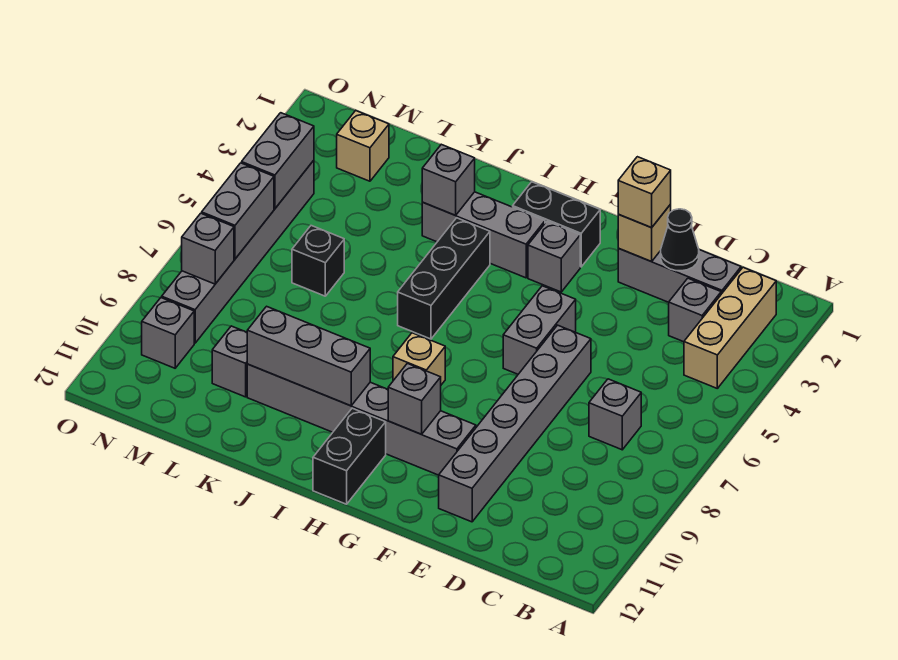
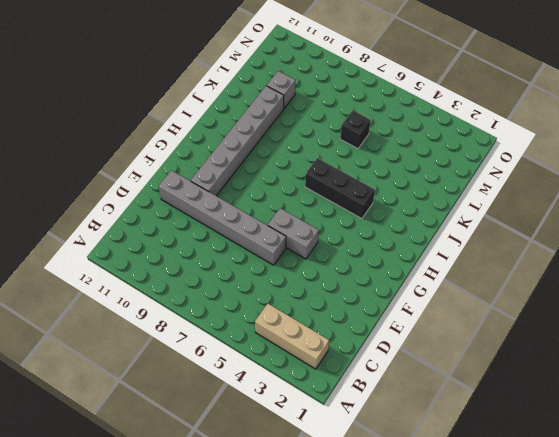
none -> grey brick C2:E2 level 1
none -> grey brick C3 level 1
none -> grey brick C7 level 1

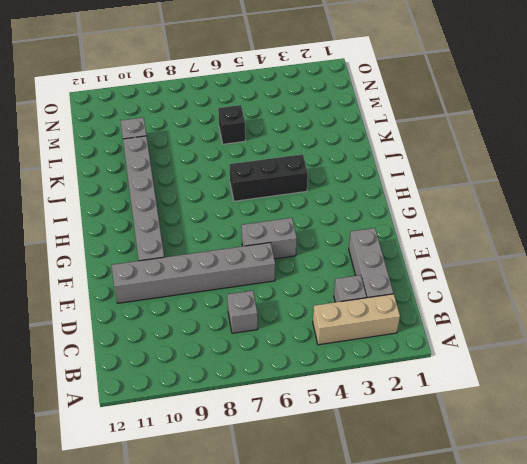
none -> black brick G2:H2 level 1
none -> grey brick G3 level 1
none -> grey brick H3:J3 level 1

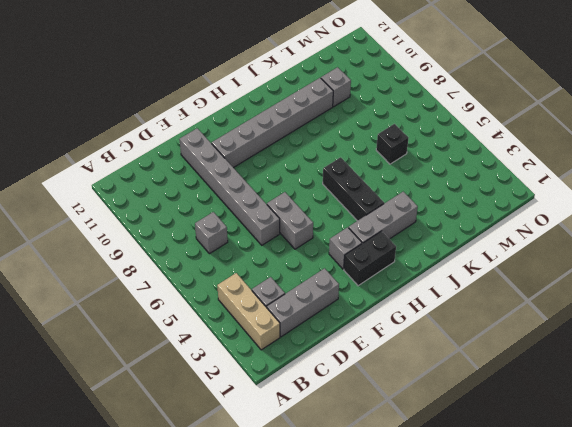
none -> tan brick H8 level 1
none -> black brick H11:H12 level 1
none -> tan brick M2 level 1

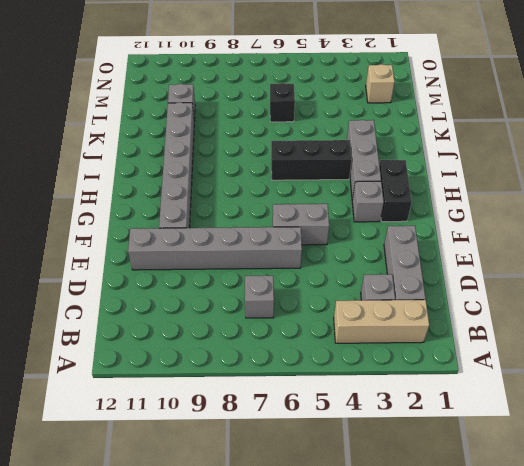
none -> tan brick H8 level 1
none -> black brick H11:H12 level 1
none -> grey brick N4:N9 level 1

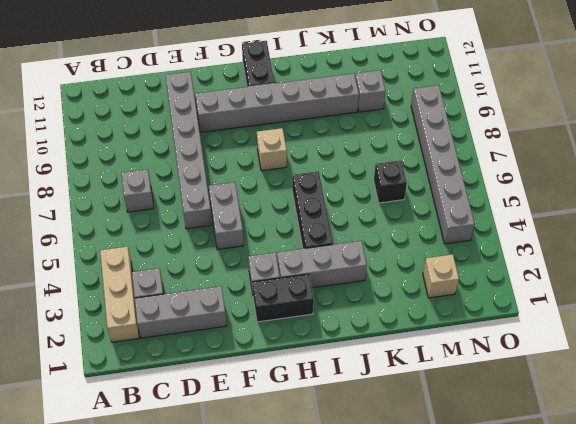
none -> grey brick N10 level 1
none -> black cone D2 level 2
none -> tan brick E2 level 2

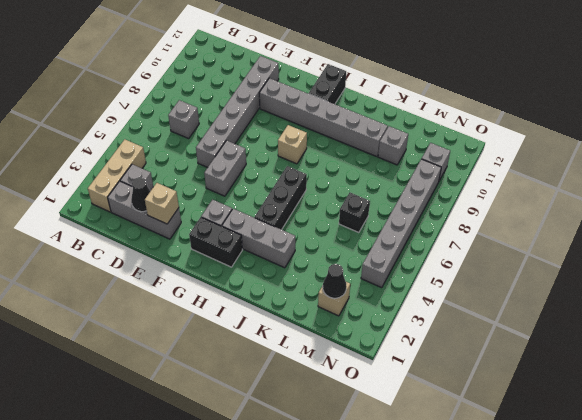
black cone M2 level 2 -> none
none -> grey brick G10 level 2
none -> grey brick I10:K10 level 2
none -> grey brick J3 level 2

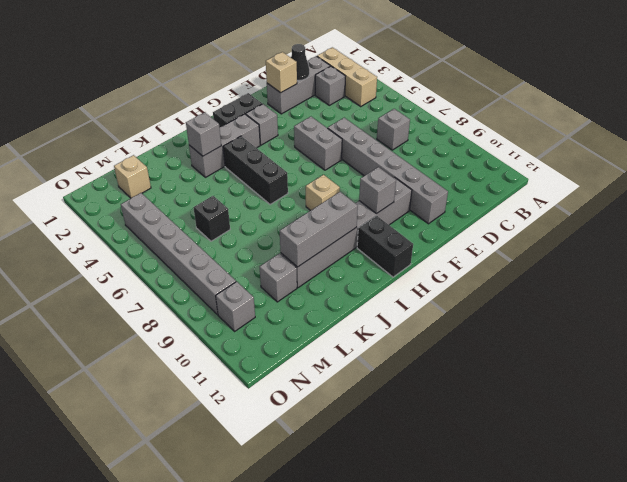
none -> grey brick N4:N5 level 2
none -> grey brick N6:N7 level 2
none -> grey brick N8 level 2

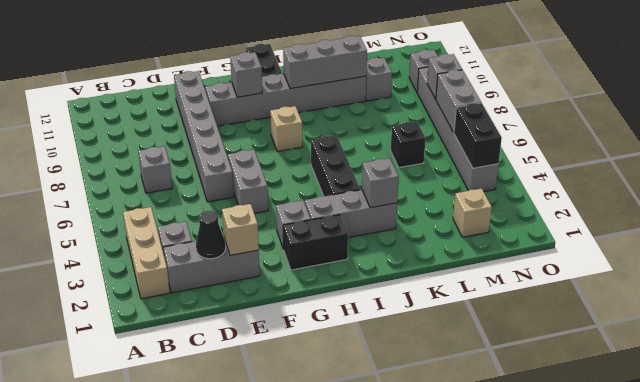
black brick N4:N5 level 2 -> grey brick N4:N5 level 2
none -> tan brick E2 level 3

